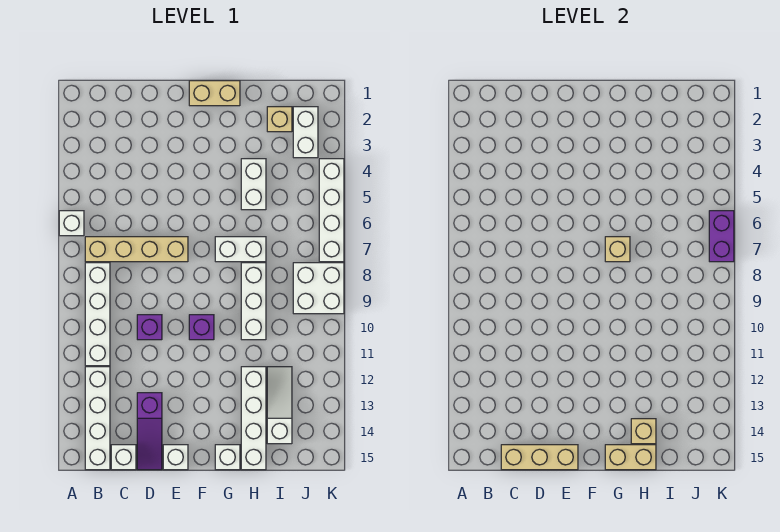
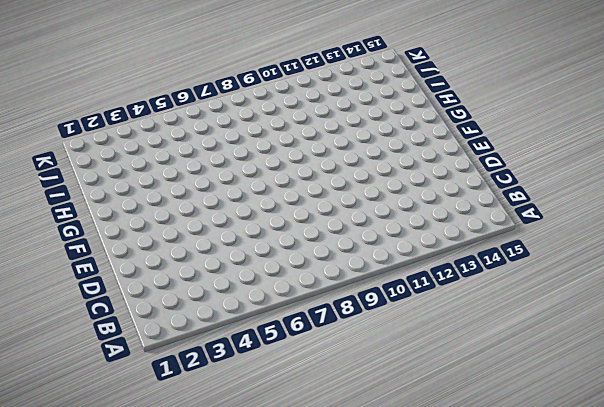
none -> white brick A6 level 1
none -> tan brick B7:E7 level 1
none -> white brick B8:B11 level 1

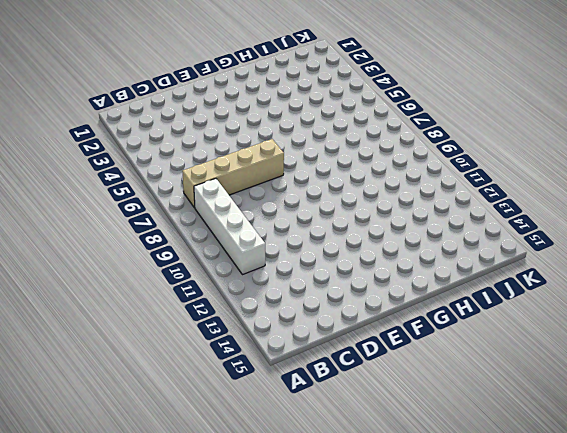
none -> white brick A6 level 1
none -> white brick B12:B15 level 1
none -> white brick C15 level 1

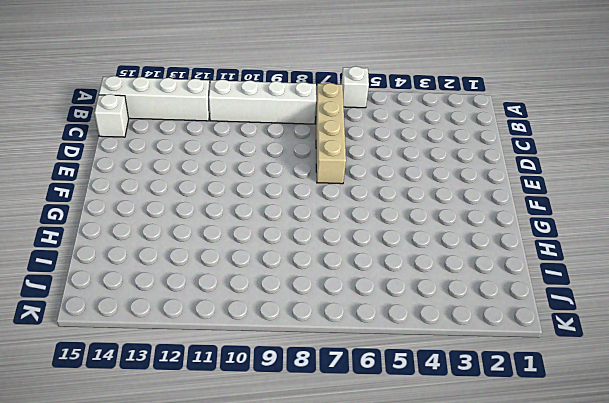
none -> purple brick D10 level 1
none -> purple slope D13:D15 level 1 top 13
none -> white brick E15 level 1

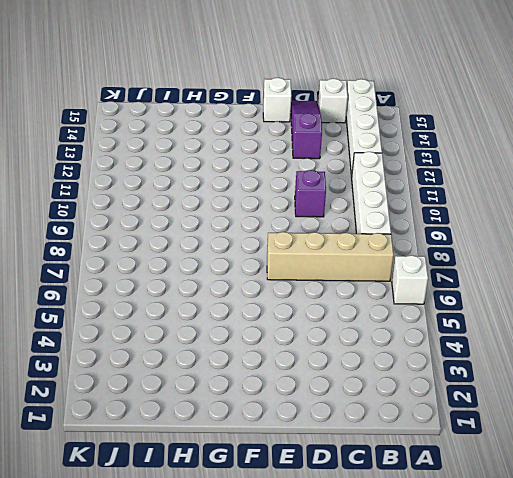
none -> tan brick F1:G1 level 1
none -> purple brick F10 level 1
none -> white brick G7:H7 level 1

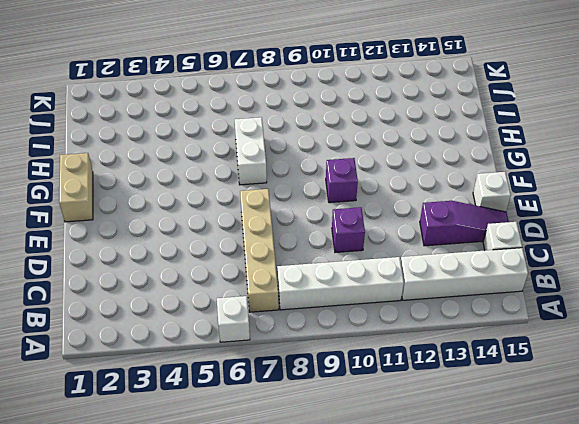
none -> white brick G15 level 1
none -> white brick H4:H5 level 1
none -> white brick H8:H10 level 1

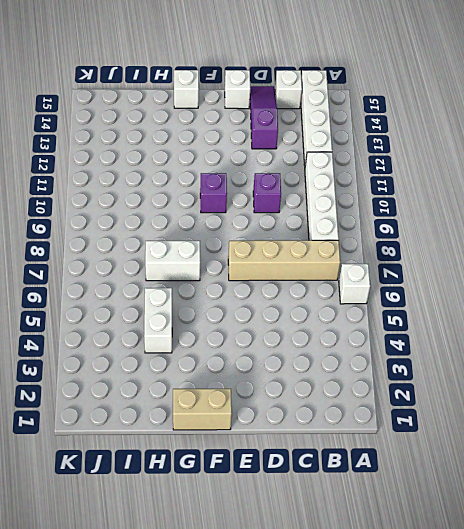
none -> white brick H8:H10 level 1
none -> white brick H12:H15 level 1
none -> tan brick I2 level 1

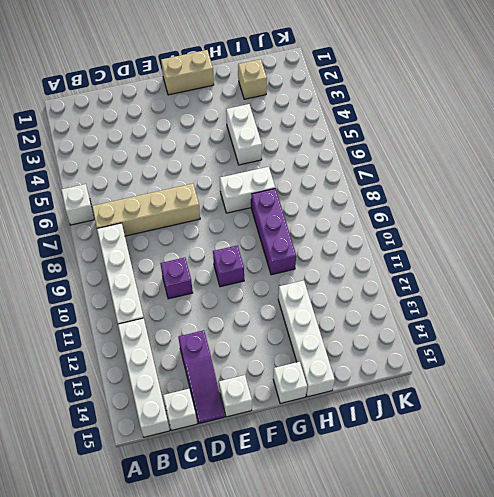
purple brick H8:H10 level 1 -> white brick H8:H10 level 1
none -> white slope I12:I14 level 1 top 14
none -> white brick J2:J3 level 1
none -> white brick J8:K9 level 1

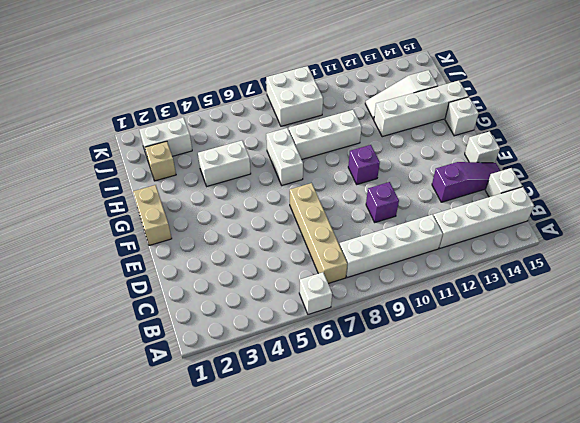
none -> white brick K4:K7 level 1
none -> tan brick C15:E15 level 2
none -> tan brick G7 level 2

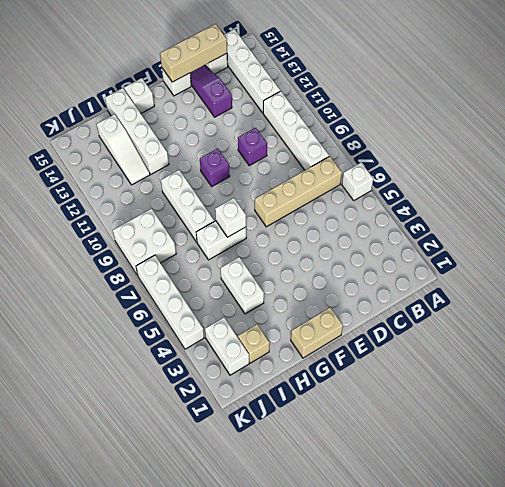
white brick G7 level 2 -> tan brick G7 level 2
none -> tan brick G15:H15 level 2
none -> tan brick H14 level 2
none -> purple brick K6:K7 level 2

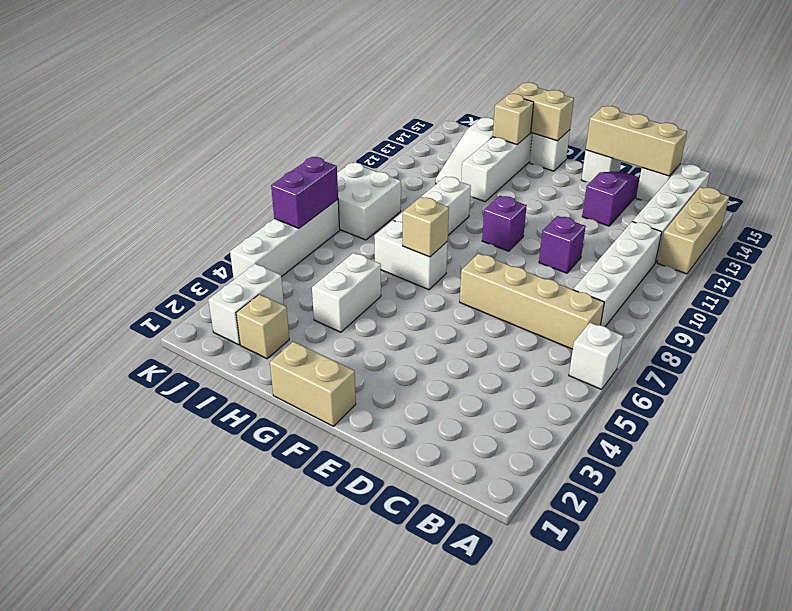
tan brick A12:A14 level 1 -> none

